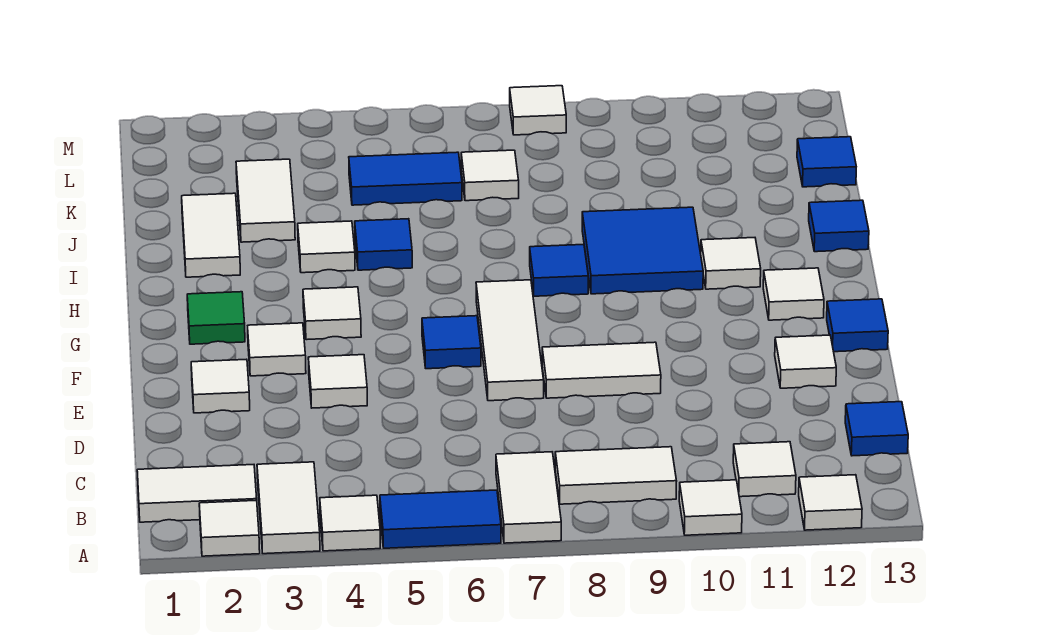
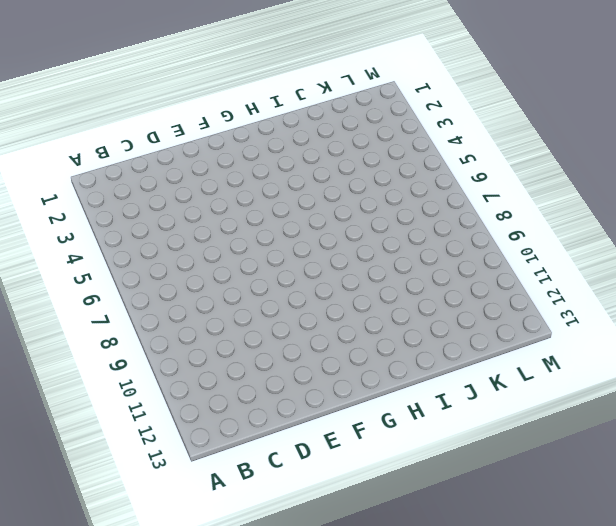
none -> white tile A2 level 1
none -> white tile A3:B3 level 1
none -> white tile A4 level 1
none -> blue tile A5:A6 level 1

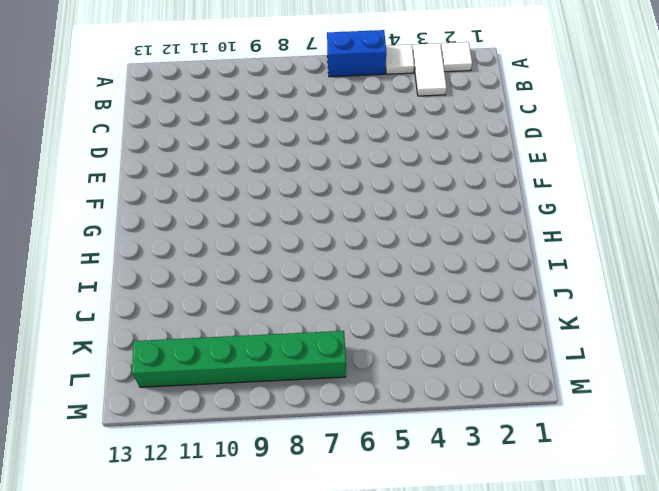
blue brick A5:A6 level 1 -> blue tile A5:A6 level 1
green brick L7:L12 level 1 -> none
none -> white tile A7:B7 level 1
none -> white tile A10 level 1
none -> white tile A12 level 1
none -> white tile B1:B2 level 1

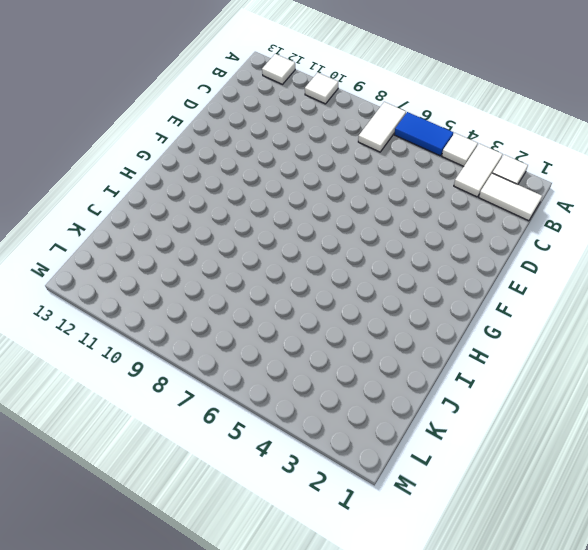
none -> white tile B8:B9 level 1
none -> white tile B11 level 1
none -> blue tile C13 level 1
none -> white tile E2 level 1

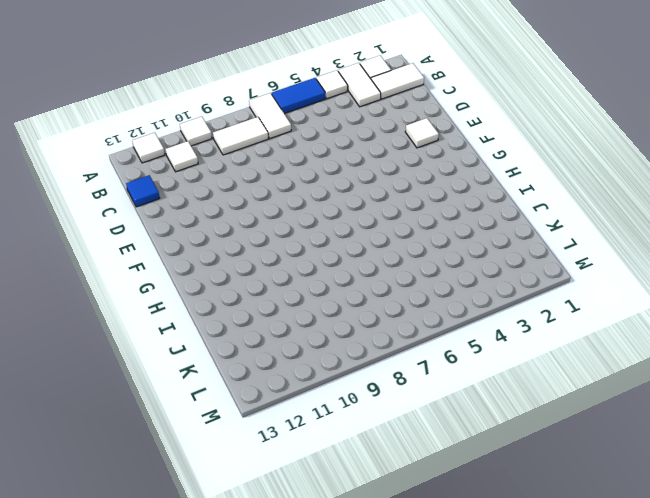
none -> white tile E4 level 1
none -> white tile E7:G7 level 1
none -> white tile E8:E9 level 1
none -> white tile E12 level 1

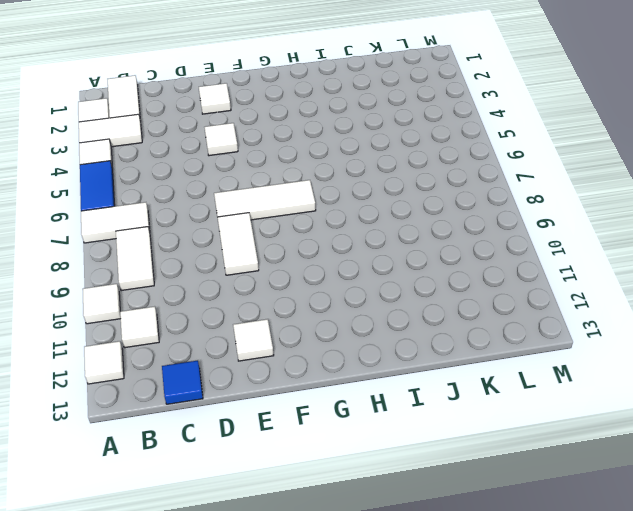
none -> white tile F3 level 1
none -> blue tile F6 level 1
none -> blue tile F13 level 1
none -> green tile G2 level 1

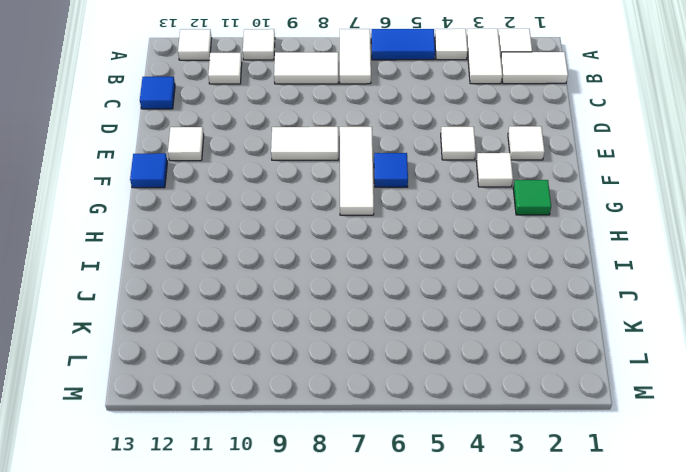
none -> white tile G4 level 1
none -> white tile G12 level 1
none -> blue tile H8 level 1
none -> blue tile H9:I10 level 1

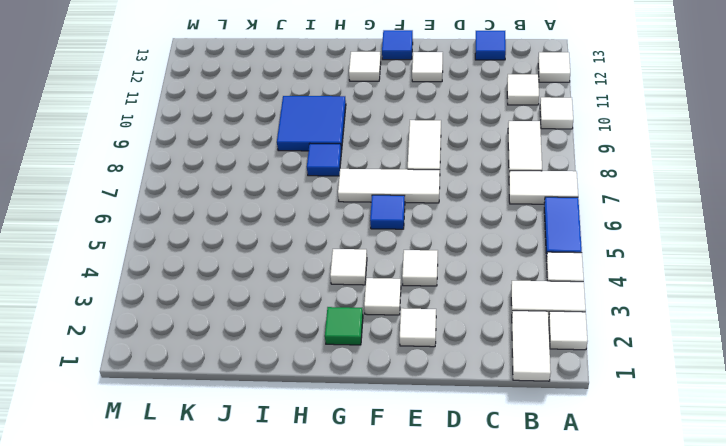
none -> white tile H11 level 1
none -> white tile I2:J2 level 1
none -> white tile I4 level 1
none -> blue tile I5 level 1

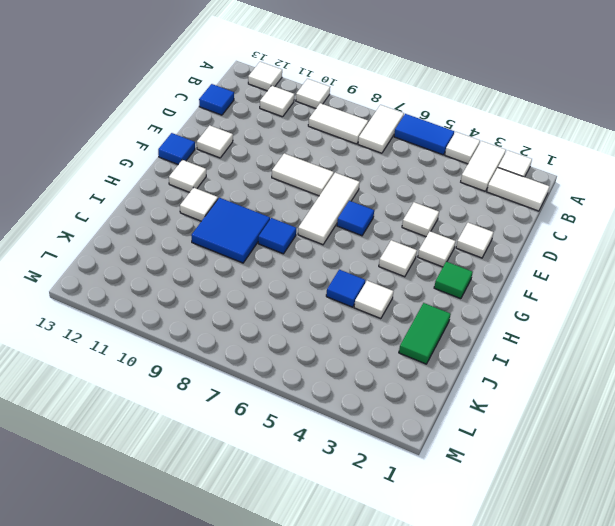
green tile I2:J2 level 1 -> white tile I2:J2 level 1
none -> blue tile I13 level 1
none -> white tile J3:K3 level 1
none -> blue tile K5:K6 level 1
none -> white tile K7 level 1

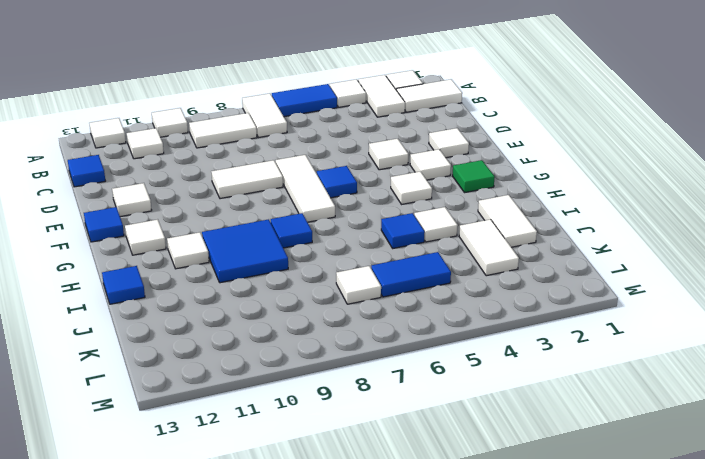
none -> blue tile K13 level 1
none -> white tile M8 level 1

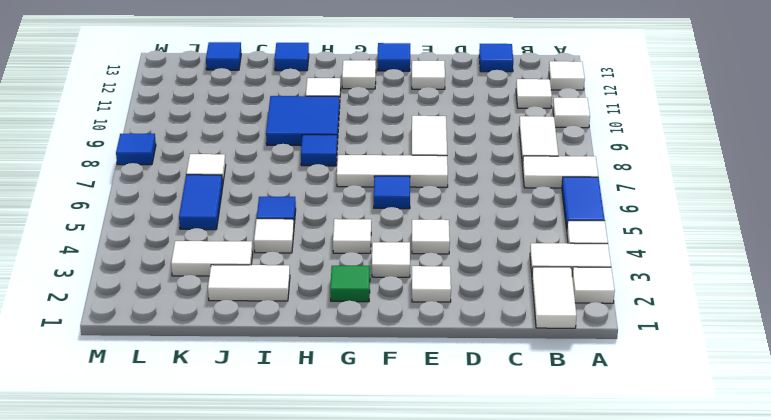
blue tile M8 level 1 -> white tile M8 level 1

